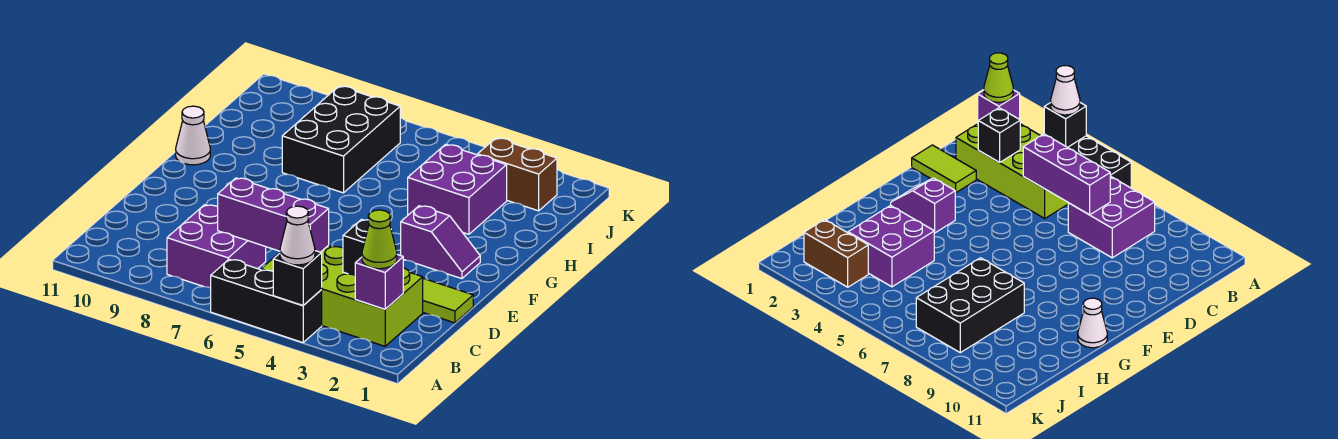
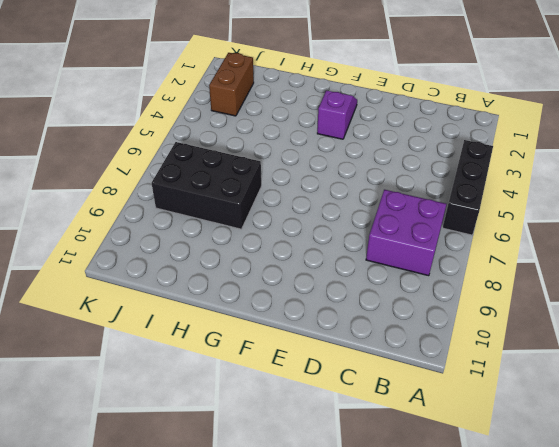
none -> lime brick B2:C5 level 1
none -> lime tile D1:D2 level 1
none -> white cone G11 level 1

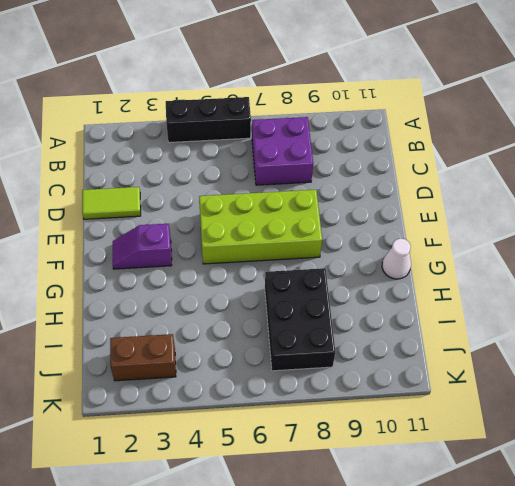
lime brick E5:F8 level 1 -> lime brick B2:C5 level 1
none -> purple brick H3:I4 level 1
none -> black brick A4 level 2
none -> purple brick B2 level 2

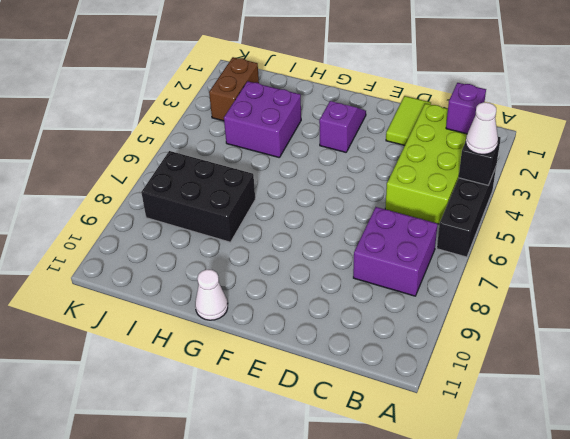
none -> black brick C3 level 2
none -> purple brick C5:C7 level 2
none -> lime cone B2 level 3

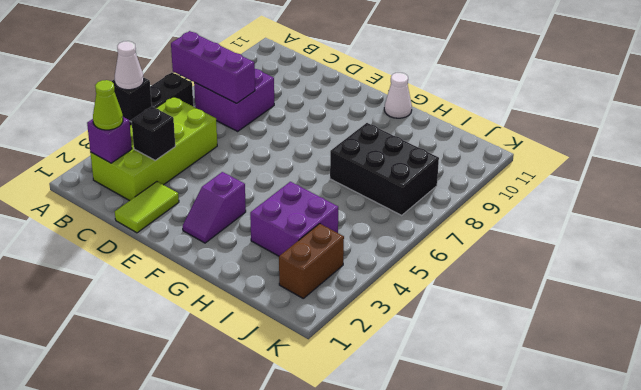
purple brick A7:C7 level 2 -> purple brick C5:C7 level 2

